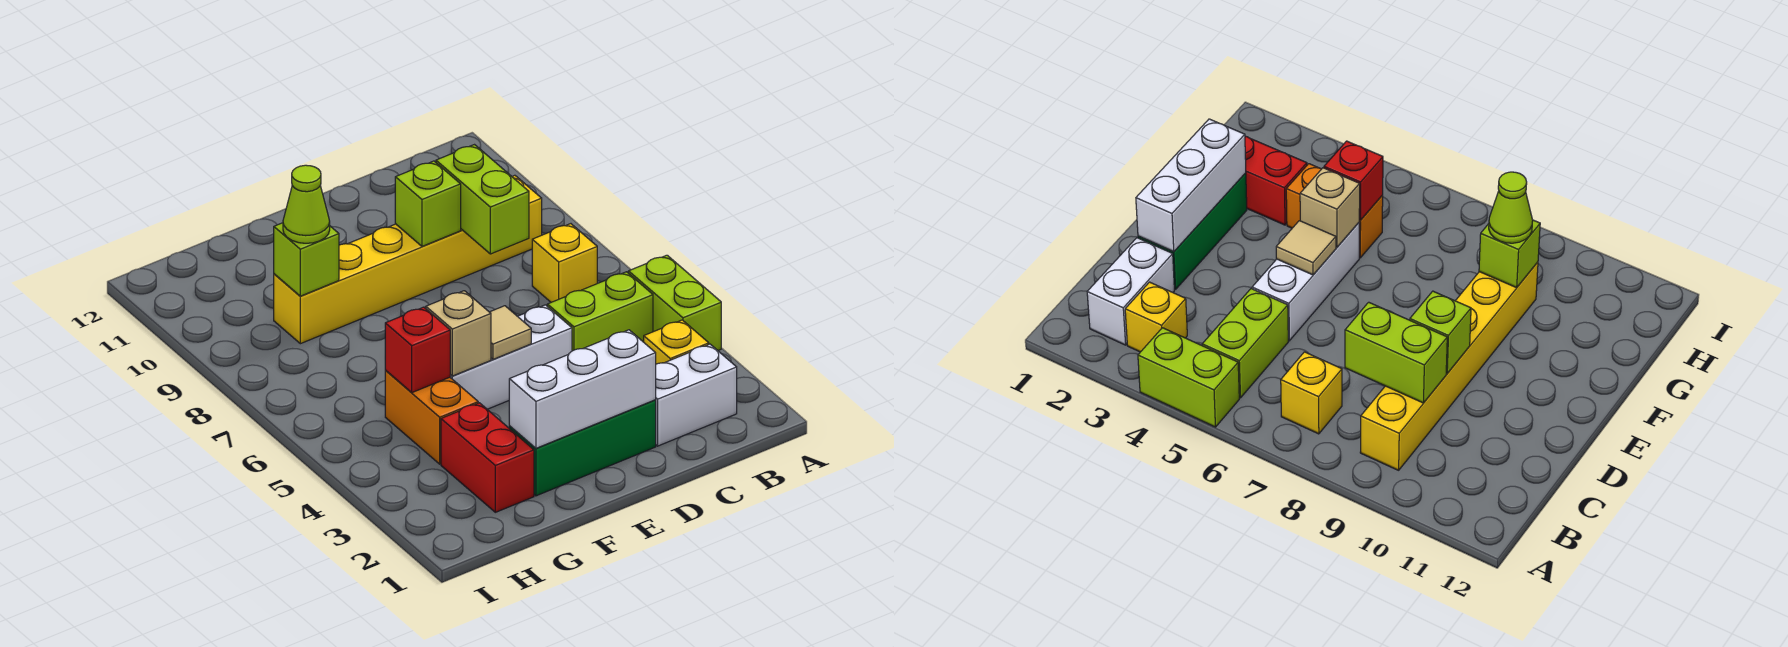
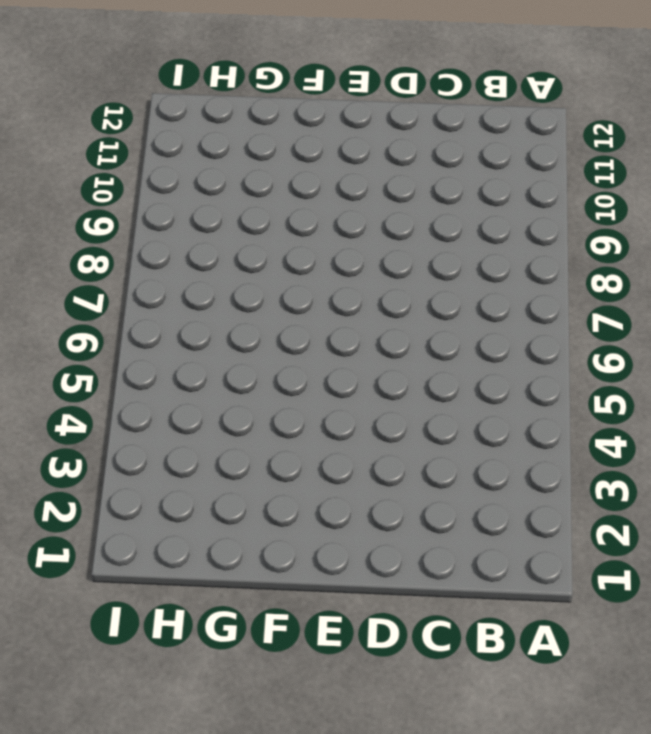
none -> lime brick A4:A5 level 1
none -> white brick B2:C2 level 1
none -> yellow brick B3 level 1

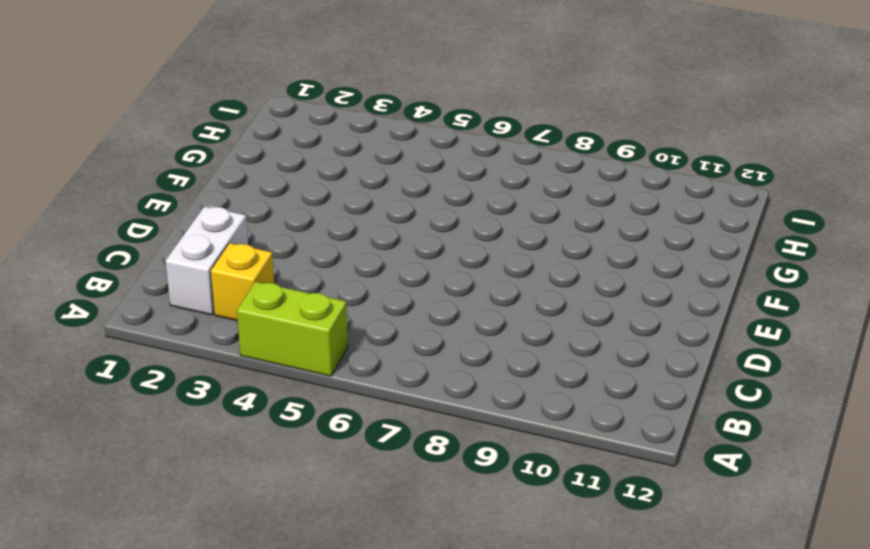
none -> lime brick B5:C5 level 1
none -> yellow brick B7 level 1
none -> yellow brick B9:G9 level 1

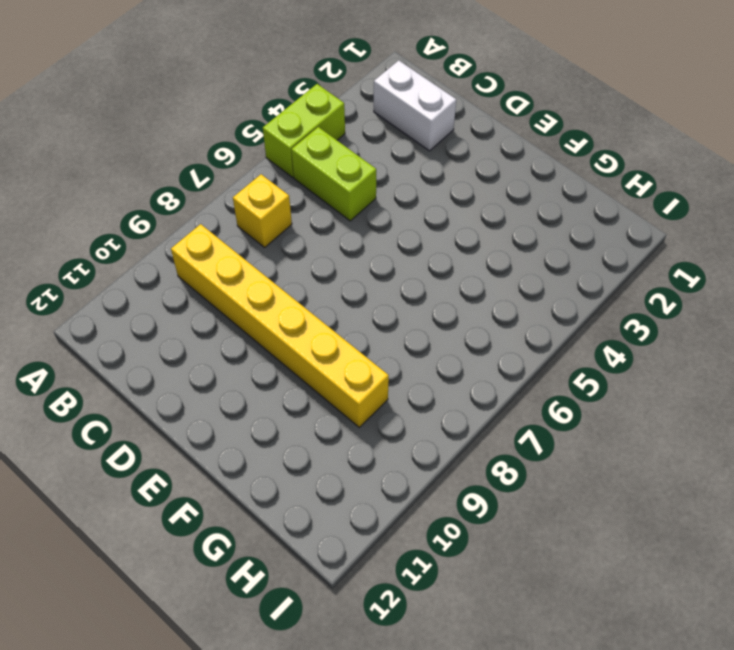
none -> yellow brick B3 level 1
none -> green brick D2:F2 level 1
none -> white brick D5:F5 level 1

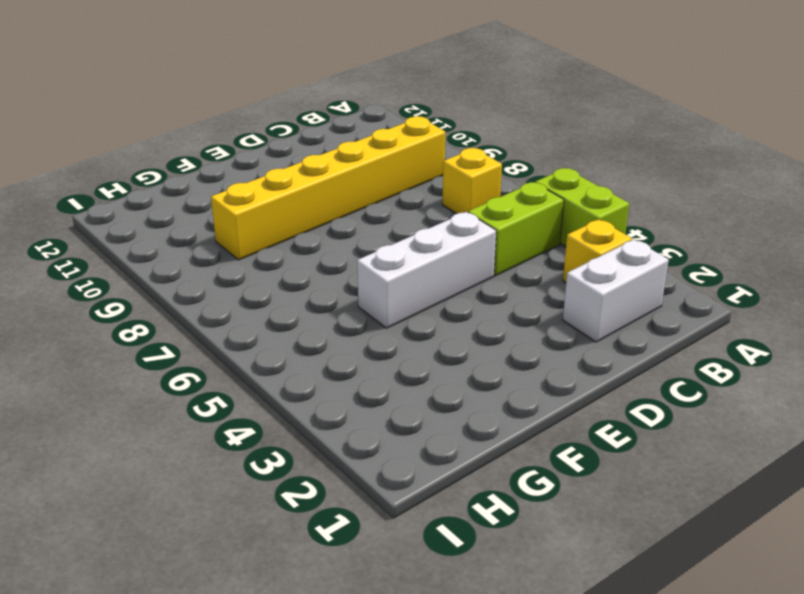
none -> green brick D2:F2 level 1
none -> red brick G2:G3 level 1
none -> orange brick G4:G5 level 1

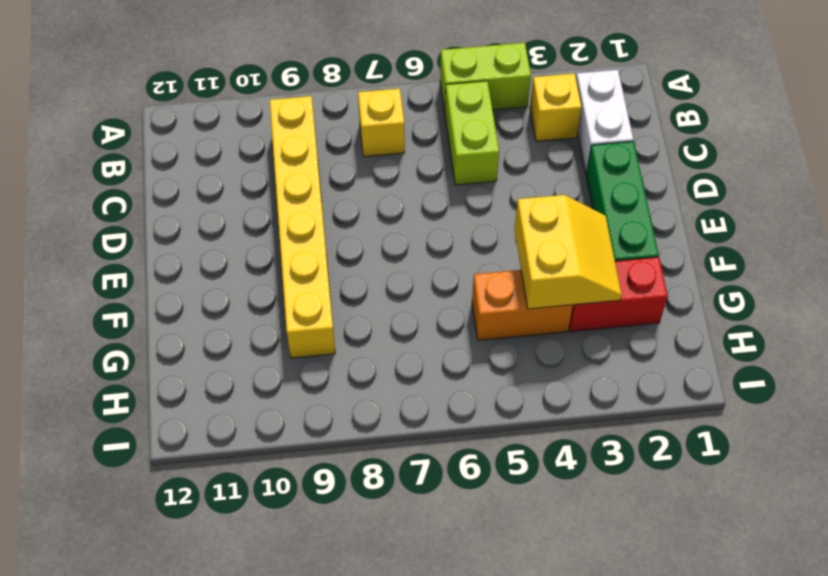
yellow slope F3:G4 level 2 top 4 -> none
none -> white brick D5:F5 level 1
none -> lime brick C8:C9 level 2
none -> white brick D2:F2 level 2

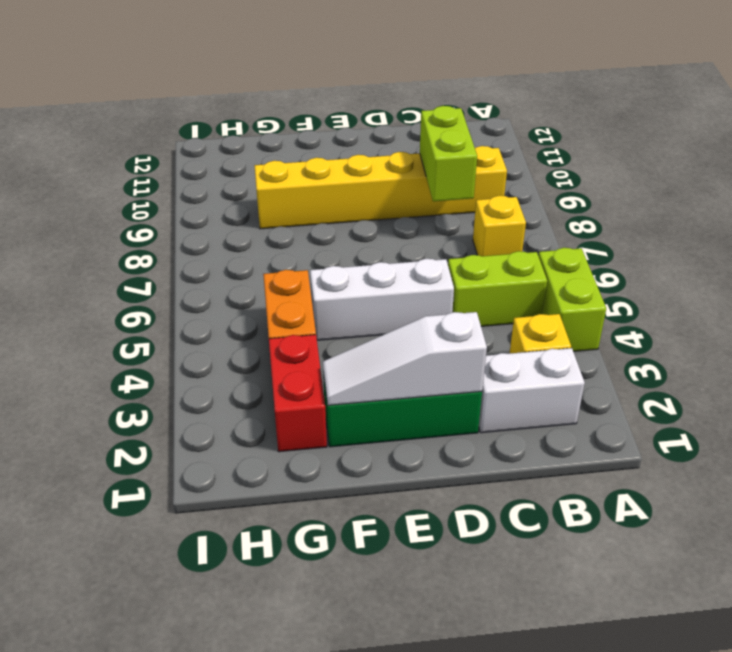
white slope D2:F2 level 2 top D -> white brick D2:F2 level 2
none -> lime brick D9 level 2
none -> tan tile E5 level 2
none -> tan brick F5 level 2

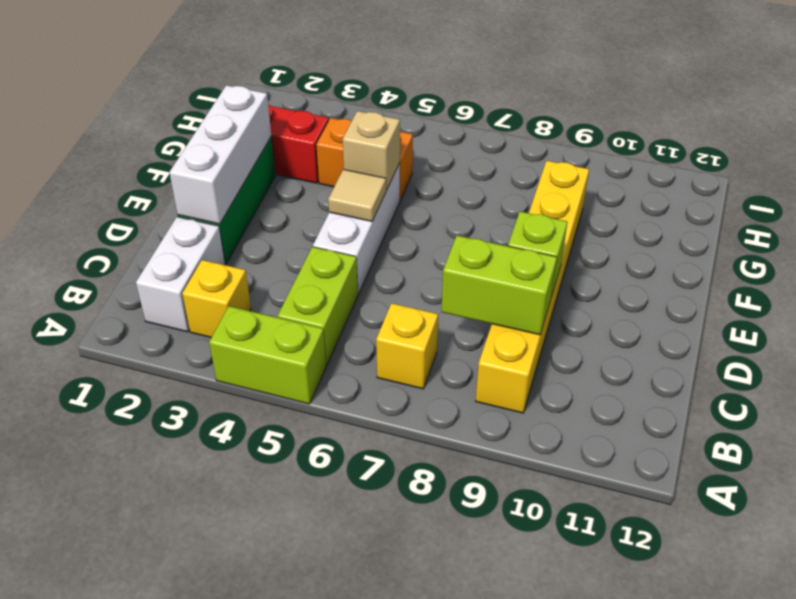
none -> red brick G5 level 2
none -> lime brick G9 level 2
none -> lime cone G9 level 3

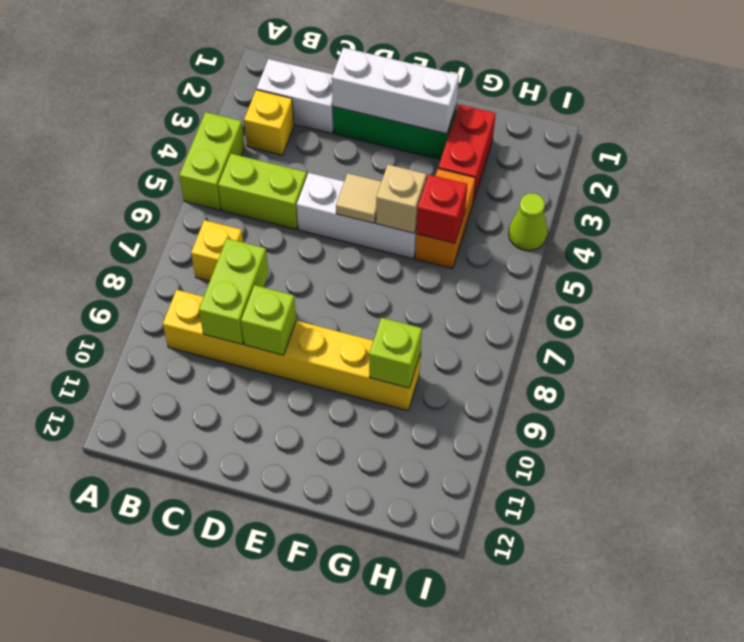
lime cone I4 level 1 -> lime cone G9 level 3

